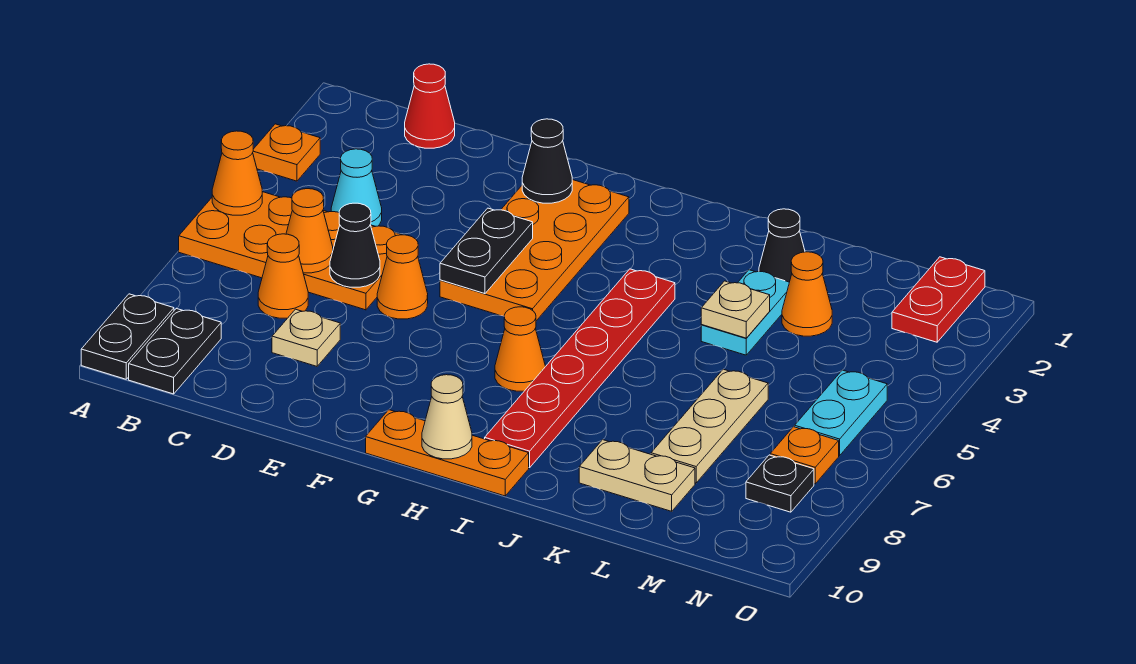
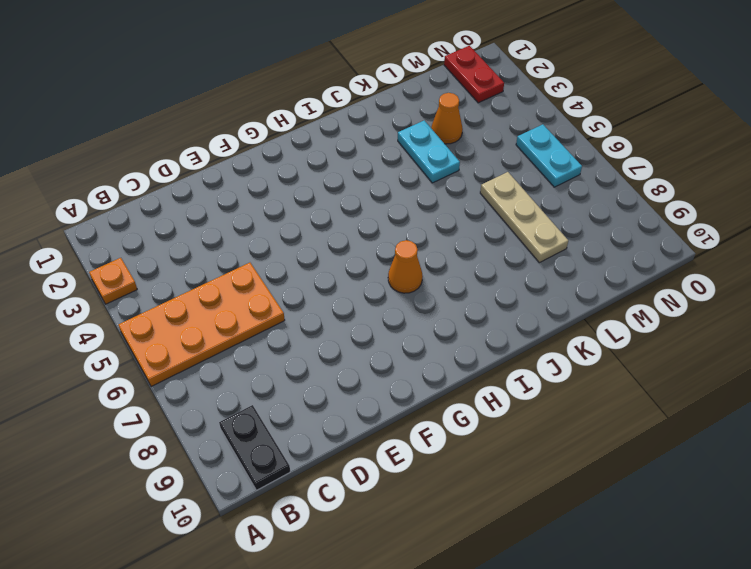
none -> black plate A9:A10 level 1
none -> red cone C1 level 1
none -> cyan cone C4 level 1

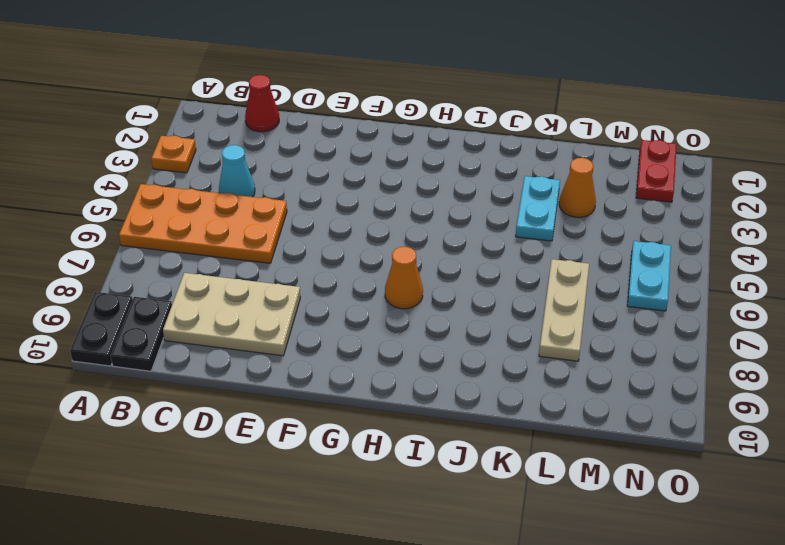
tan plate C8:E9 level 1 -> tan plate D8 level 1
none -> orange cone C7 level 1
none -> orange cone E6 level 1
none -> orange plate F2:G5 level 1

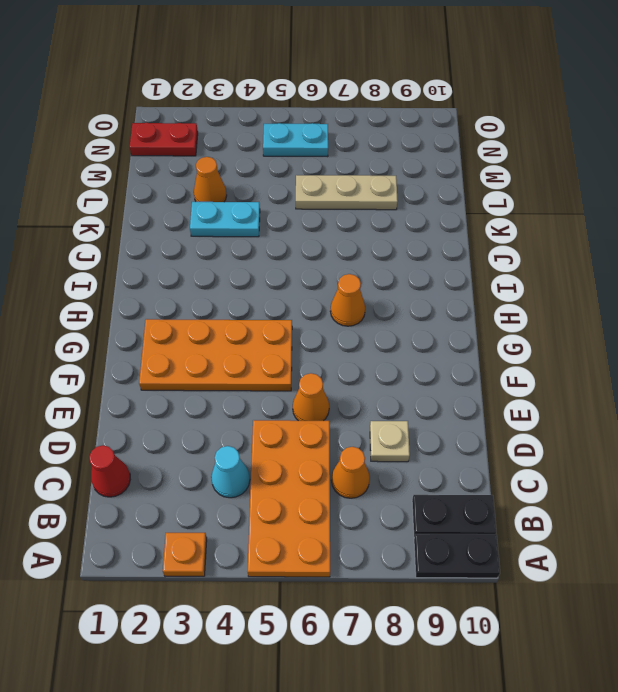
none -> orange plate G10:I10 level 1
none -> red plate I4:I9 level 1
none -> black cone K2 level 1

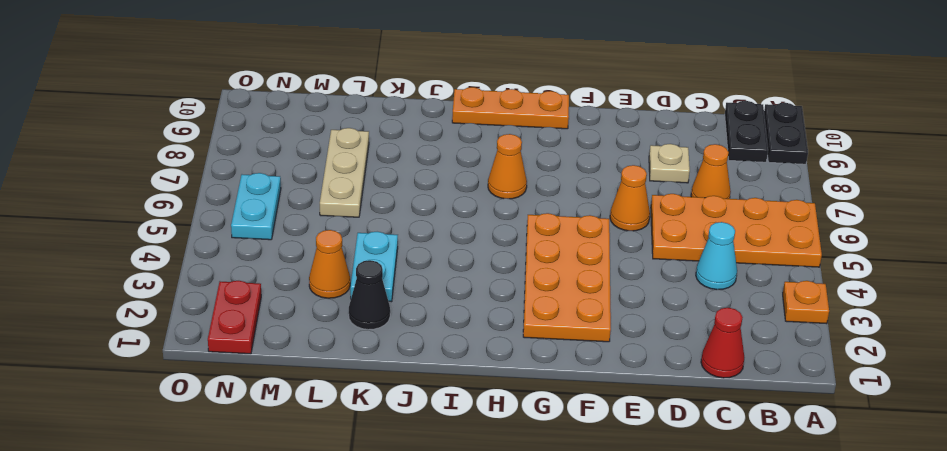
none -> red plate I4:I9 level 1
none -> tan plate K9:L9 level 1
none -> orange plate N7 level 1

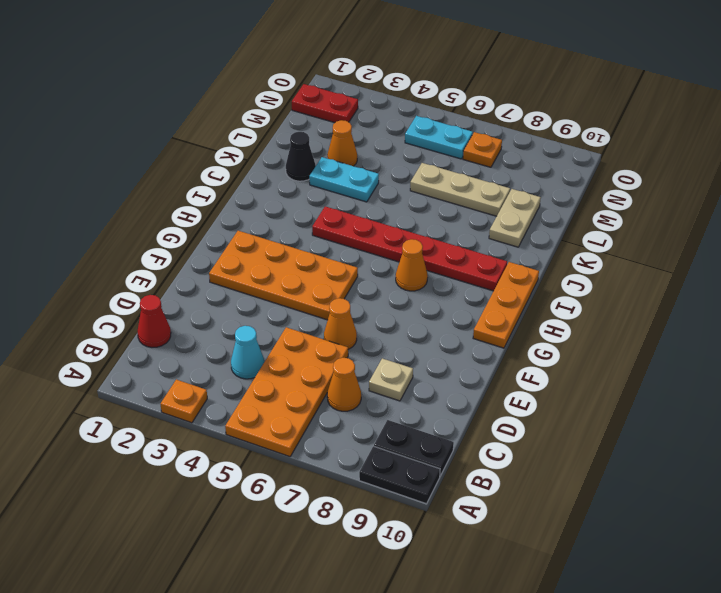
none -> black plate N8 level 1
none -> orange cone A5 level 2
none -> orange cone C6 level 2

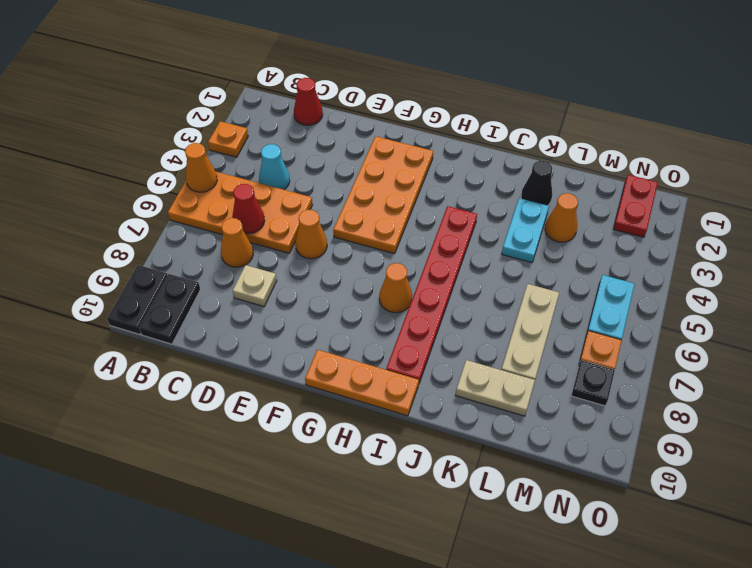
red cone C6 level 2 -> orange cone C6 level 2
none -> black cone D6 level 2
none -> black cone F2 level 2
none -> black plate F4:F5 level 2

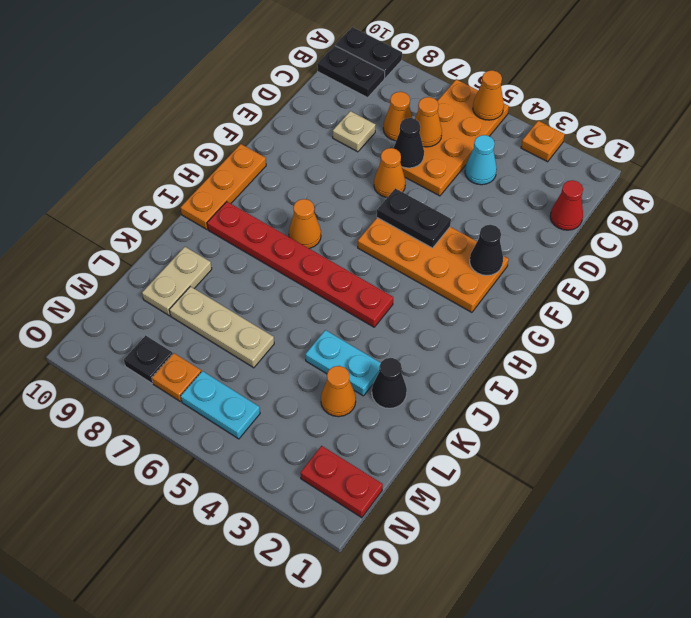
none -> tan cone H10 level 2
none -> tan plate K4 level 2

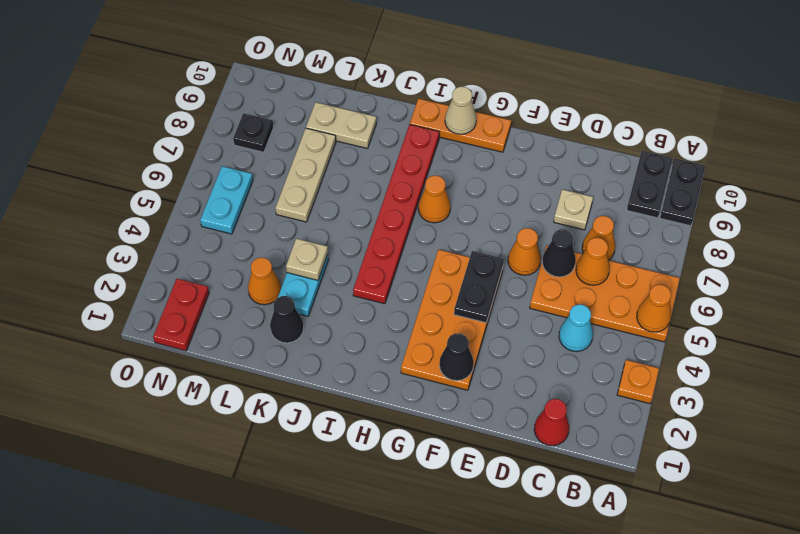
none -> orange plate N7 level 1

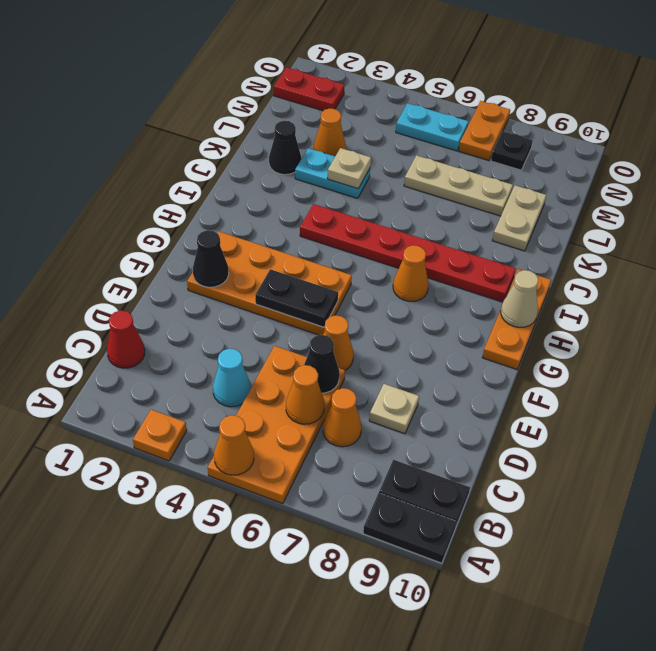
orange plate N7:O7 level 1 -> orange plate N7 level 1

